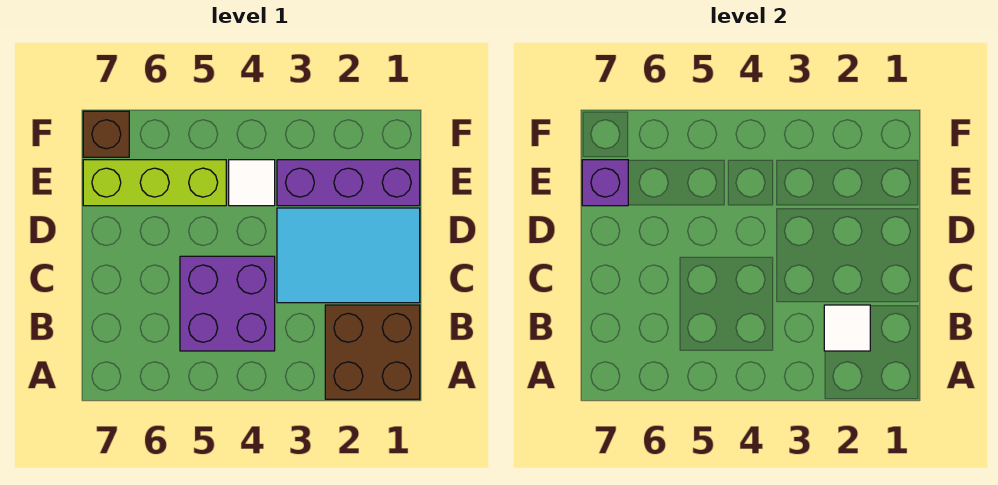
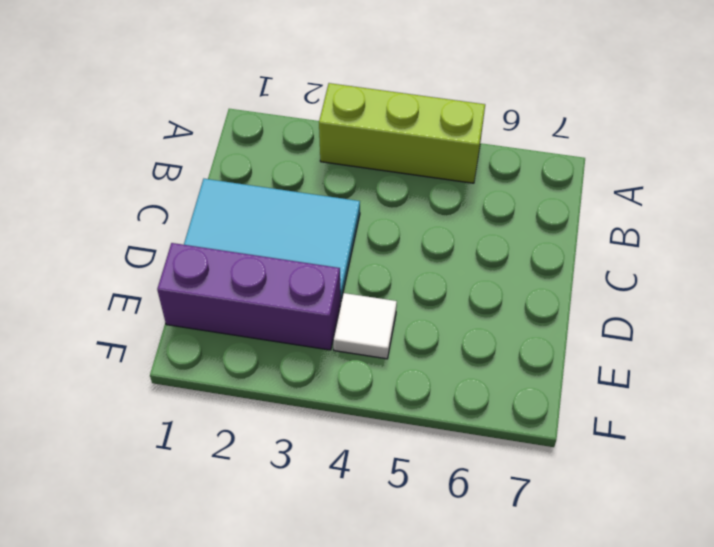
lime brick A3:A5 level 1 -> lime brick E5:E7 level 1
none -> brown brick A1:B2 level 1
none -> purple brick B4:C5 level 1

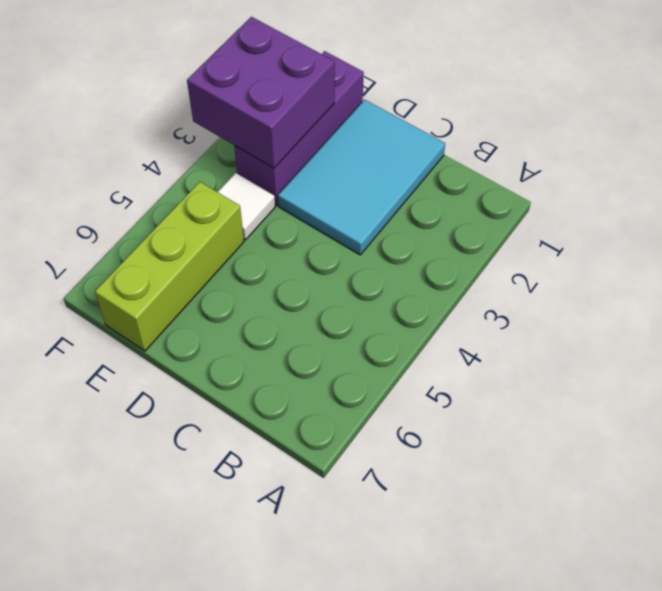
purple brick E2:F3 level 2 -> purple brick B4:C5 level 1
none -> brown brick A1:B2 level 1
none -> brown brick F7 level 1

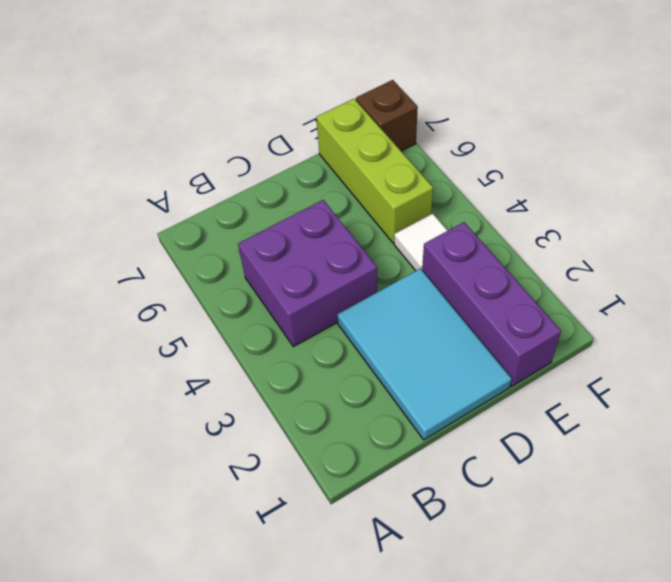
none -> brown brick A1:B2 level 1
none -> white tile B2 level 2

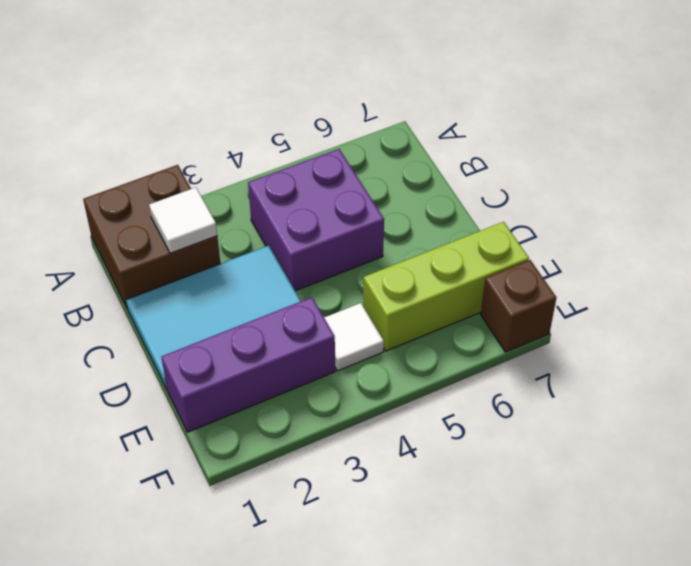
none -> purple brick E7 level 2

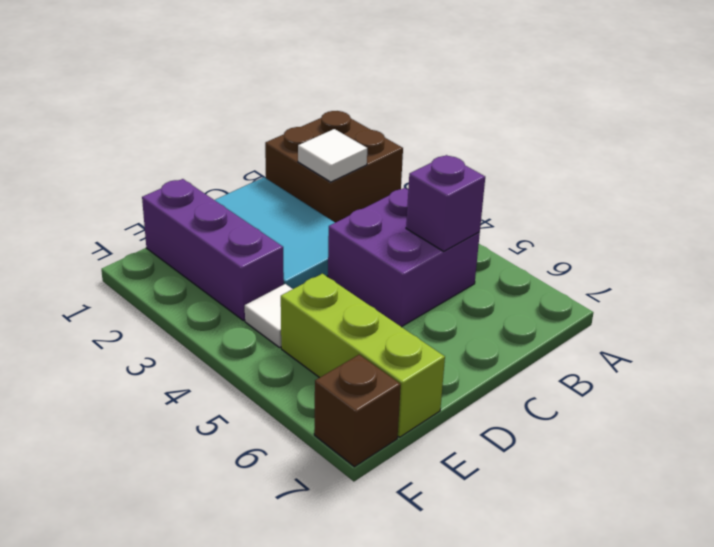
purple brick B5 level 2 -> purple brick E7 level 2

